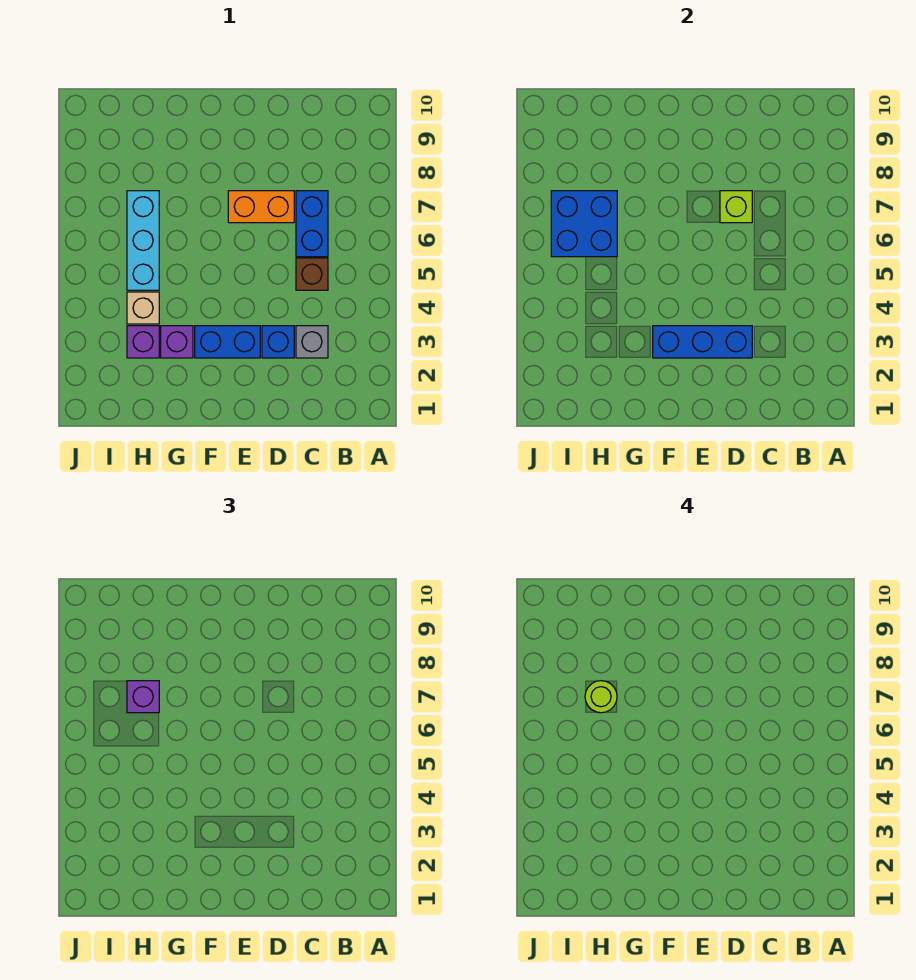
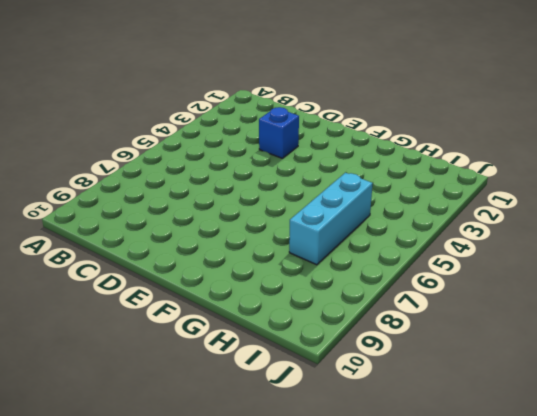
none -> grey brick C3 level 1
none -> brown brick C5 level 1
none -> blue brick C6:C7 level 1

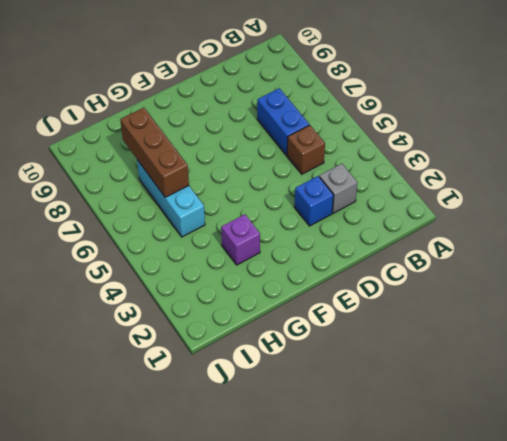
brown brick H6:H8 level 2 -> blue brick H6:I7 level 2
none -> orange brick D7:E7 level 1
none -> blue brick E3:F3 level 1
none -> purple brick H3 level 1

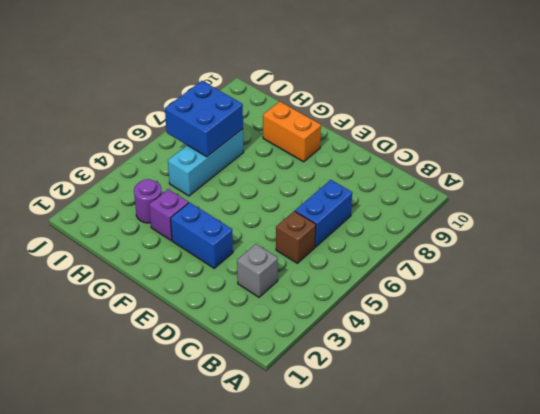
orange brick F9:G9 level 1 -> orange brick D7:E7 level 1
purple round brick H3 level 1 -> purple brick H3 level 1
none -> blue brick D3 level 1
none -> tan brick H4 level 1
none -> blue brick D3:F3 level 2

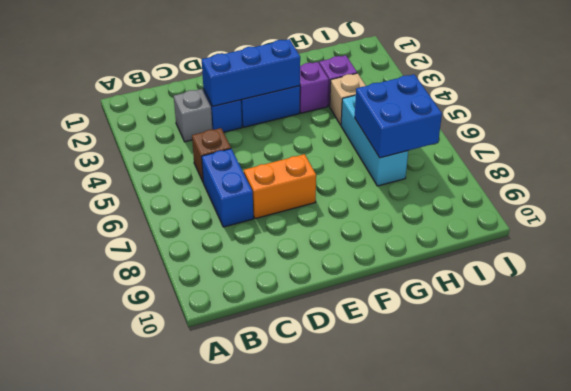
none -> lime brick D7 level 2
none -> purple brick H7 level 3
none -> lime round brick H7 level 4

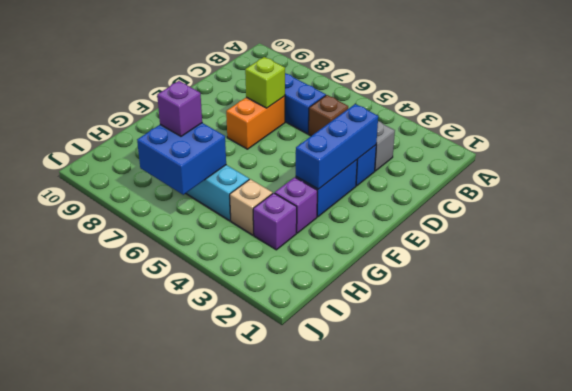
none -> lime round brick H7 level 4

